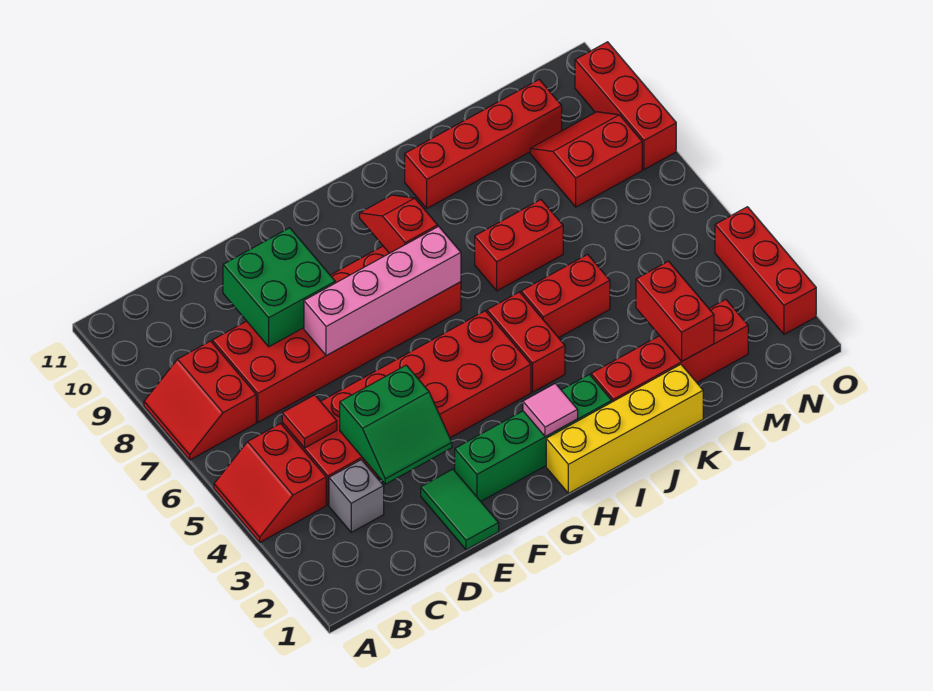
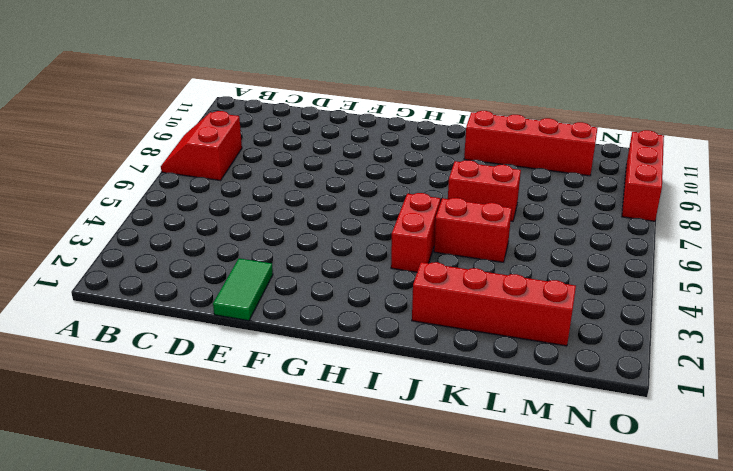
none -> red slope A4:B5 level 1 top B
none -> grey brick C3 level 1
none -> red brick C4:H5 level 1

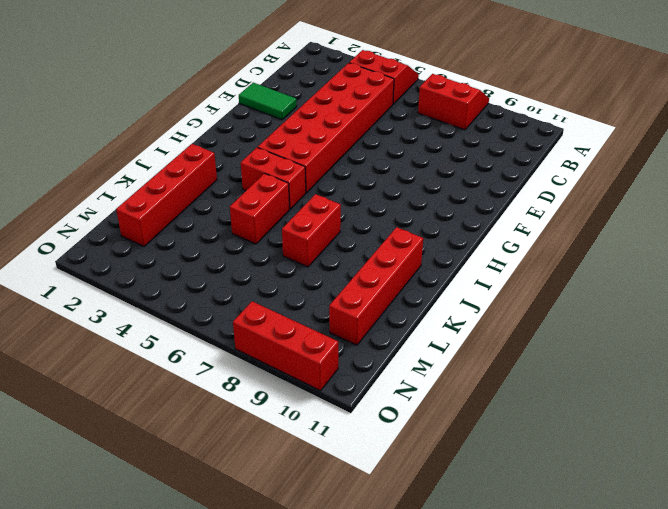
none -> grey brick C3 level 1
none -> red brick C7:H8 level 1
none -> green brick F2:I2 level 1

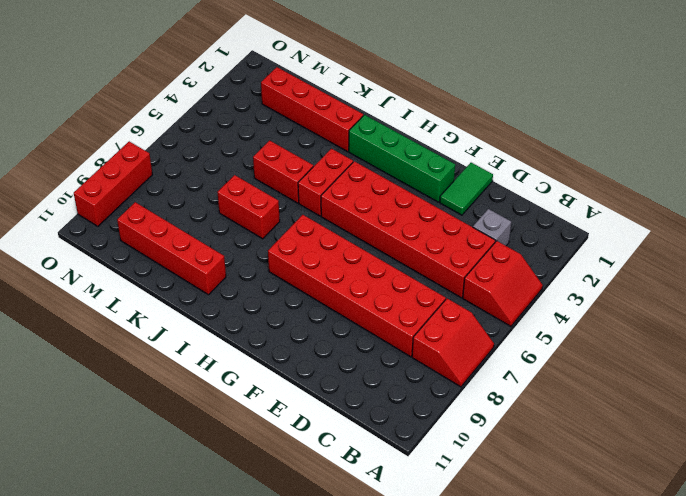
none -> yellow brick H1:K1 level 1
none -> red slope M8:N9 level 1 top 8
none -> red brick O2:O4 level 1

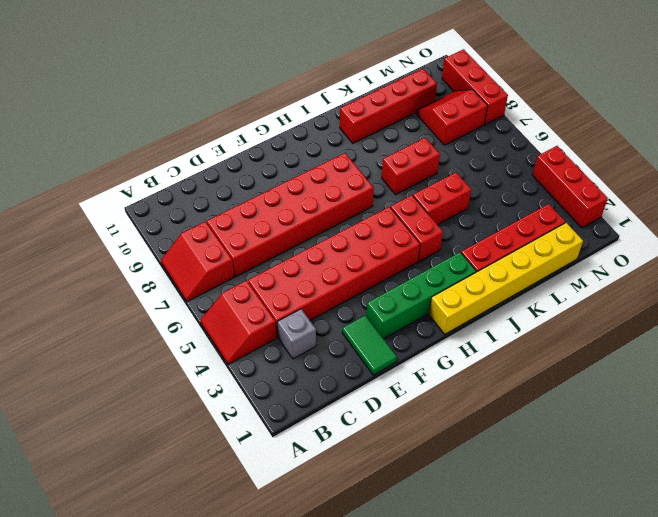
yellow brick H1:M1 level 1 -> yellow brick H1:K1 level 1
none -> red tile C5 level 2
none -> green slope D3:E4 level 2 top 4
none -> green brick D8:E9 level 2

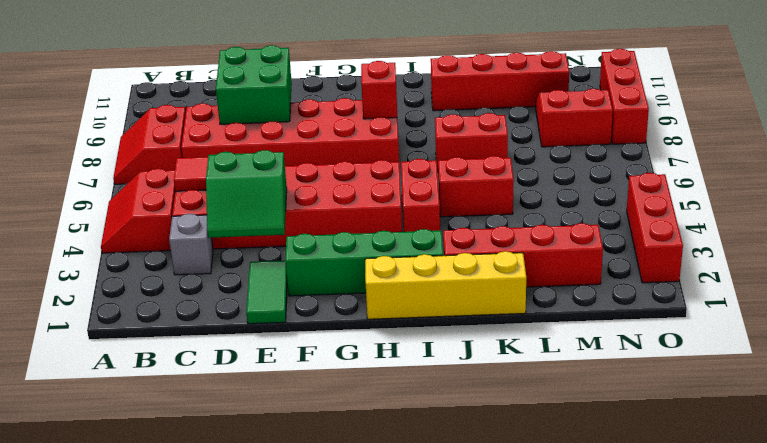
none -> pink brick E7:H7 level 2
none -> pink tile H2 level 2
none -> red brick L2:L3 level 2

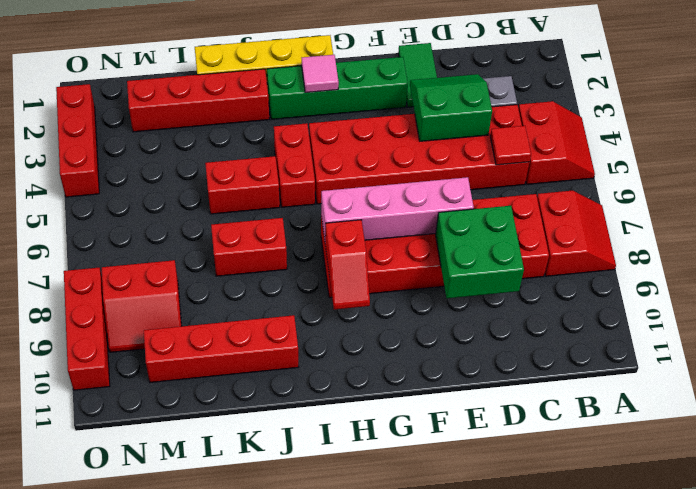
none -> red brick L2:L3 level 2

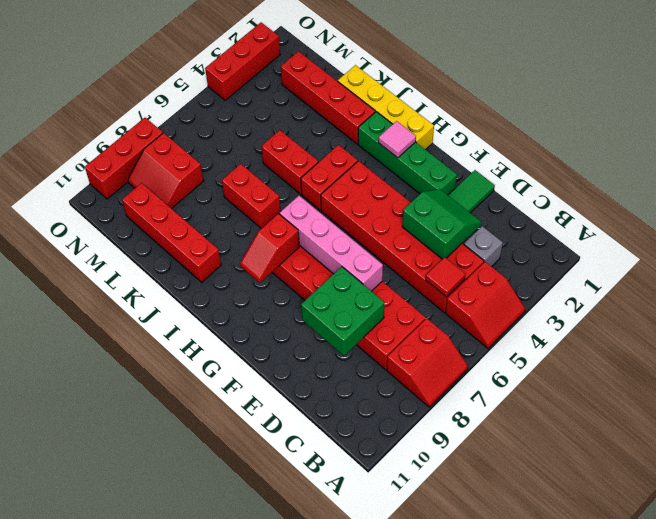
none -> red brick L2:L3 level 2

